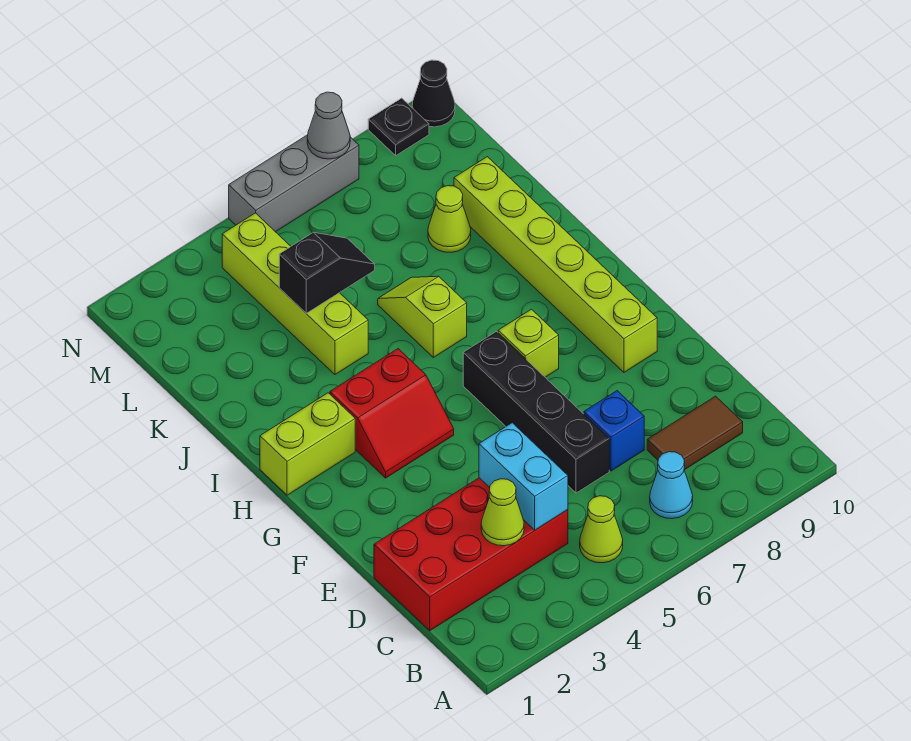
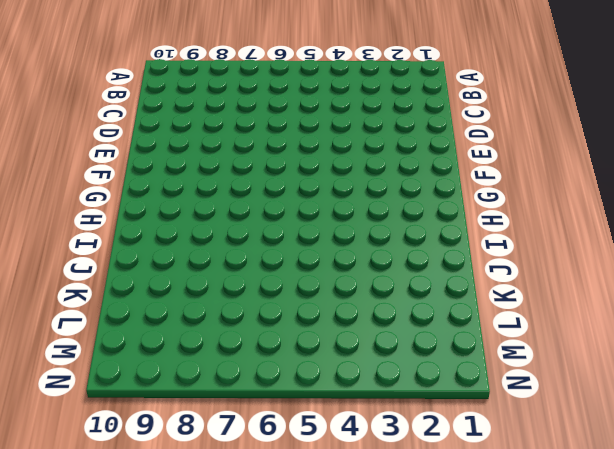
none -> lime cone B5 level 1
none -> cyan cone B7 level 1
none -> red brick C1:D4 level 1

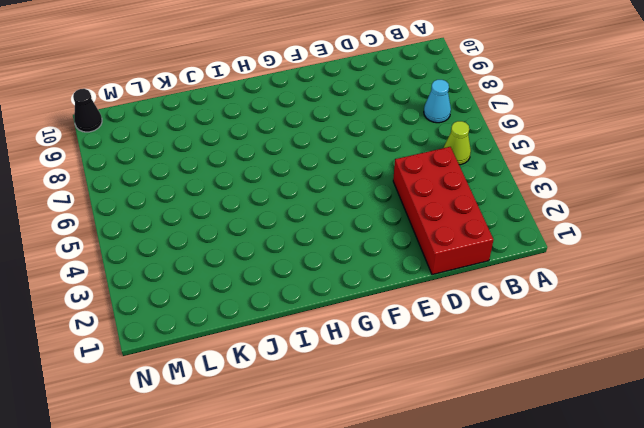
none -> brown tile C8:C9 level 1
none -> black brick D6:G6 level 1
none -> blue brick D7 level 1

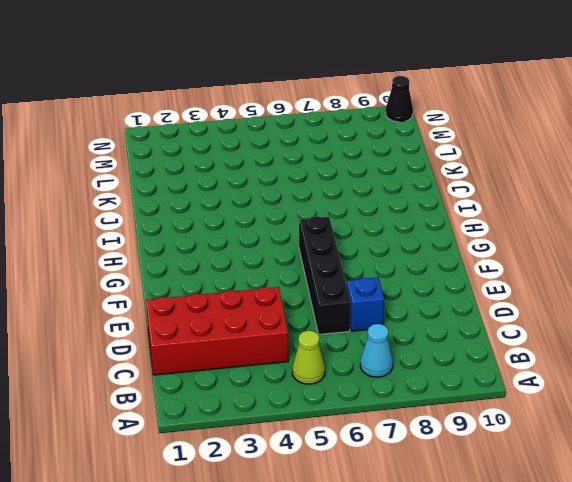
none -> brown tile C8:C9 level 1
none -> lime brick F9:K9 level 1
none -> red slope G3:H4 level 1 top H

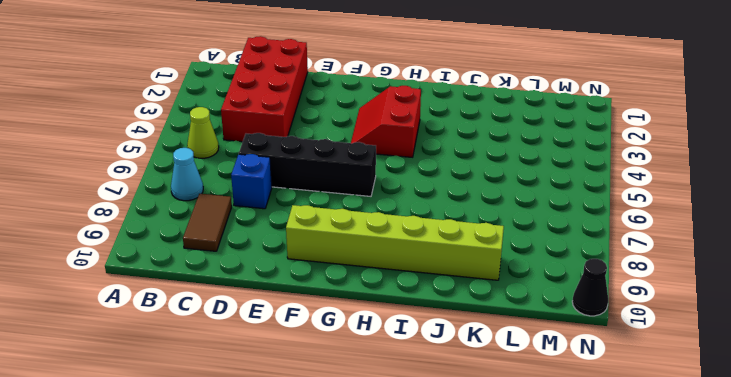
none -> lime brick G7 level 1
none -> lime brick H1:H2 level 1
none -> lime slope I6:J6 level 1 top I

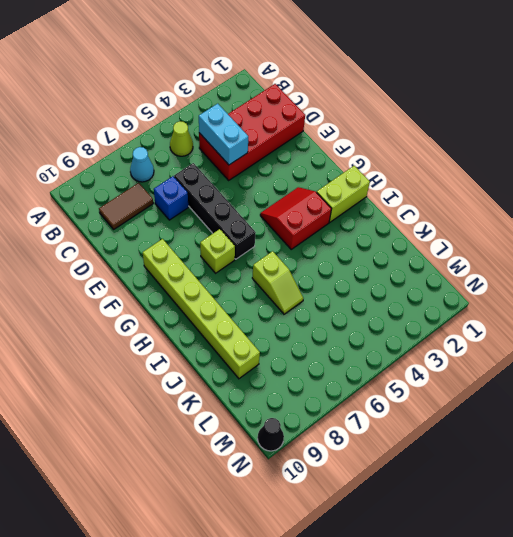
none -> lime brick J4:M4 level 1
none -> lime cone K8 level 1
none -> grey brick N5:N7 level 1

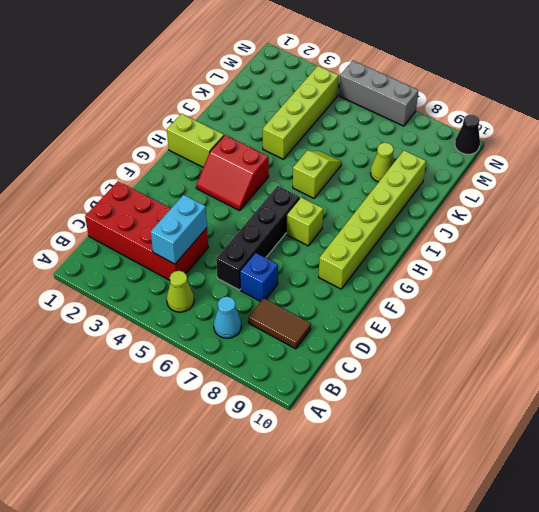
none -> black plate N9 level 1
none -> lime cone C3 level 2
none -> black slope K4:K5 level 2 top 4

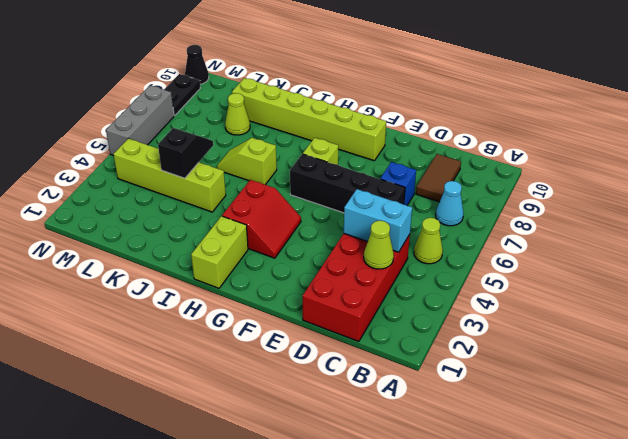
black plate N8:N9 level 1 -> black plate N9 level 1
none -> grey cone N7 level 2

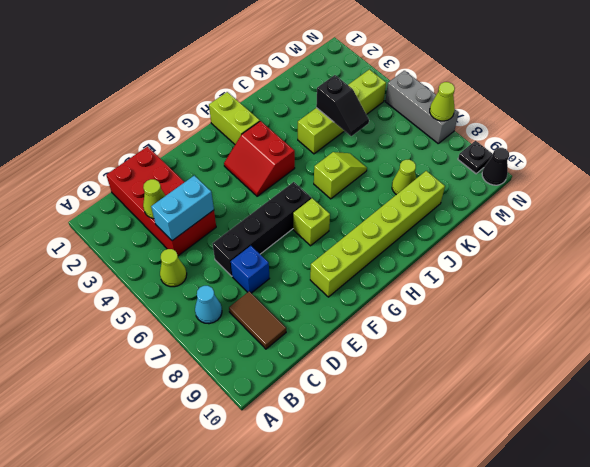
lime cone N7 level 2 -> grey cone N7 level 2

